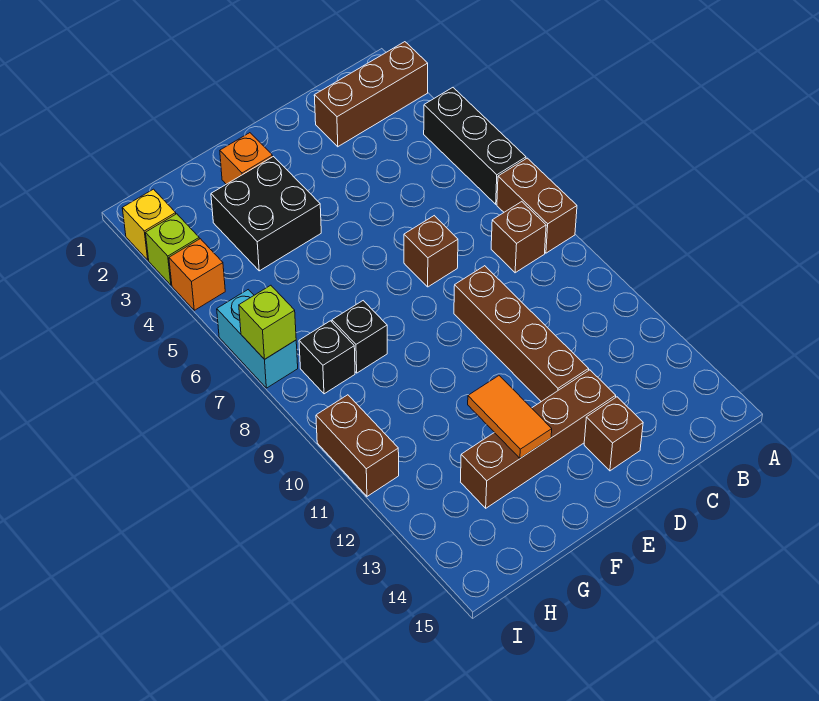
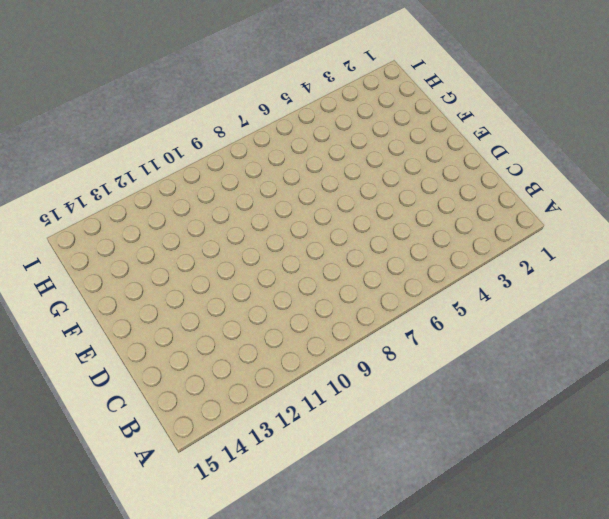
none -> brown brick A2:C2 level 1
none -> black brick A4:A6 level 1
none -> brown brick A7:A8 level 1

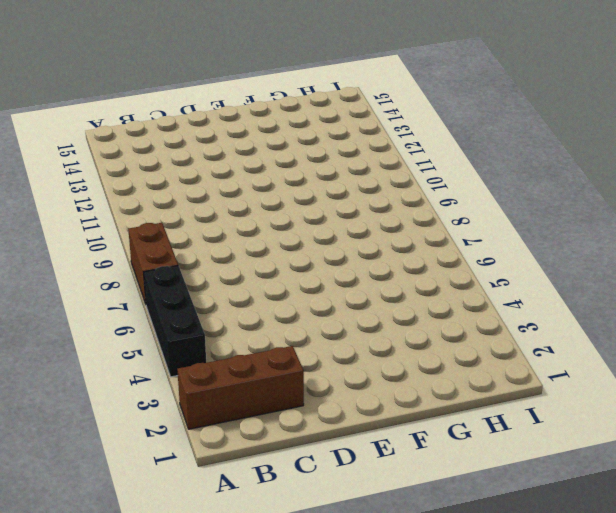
none -> brown brick B8 level 1
none -> brown brick D7 level 1
none -> brown brick D9:D12 level 1

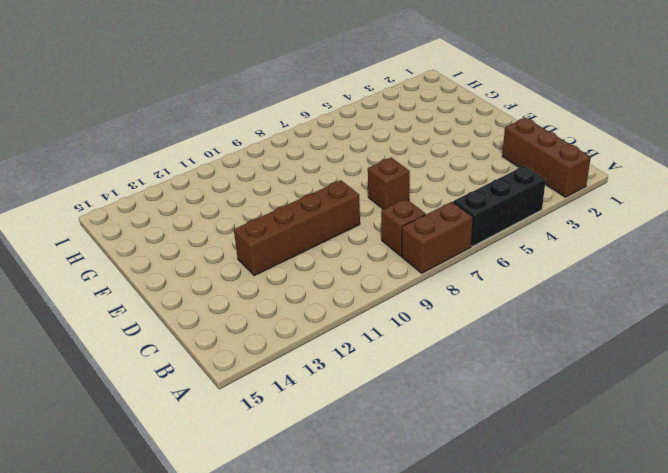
none -> brown brick D13:G13 level 1
none -> brown brick D14 level 1
none -> orange brick F2 level 1

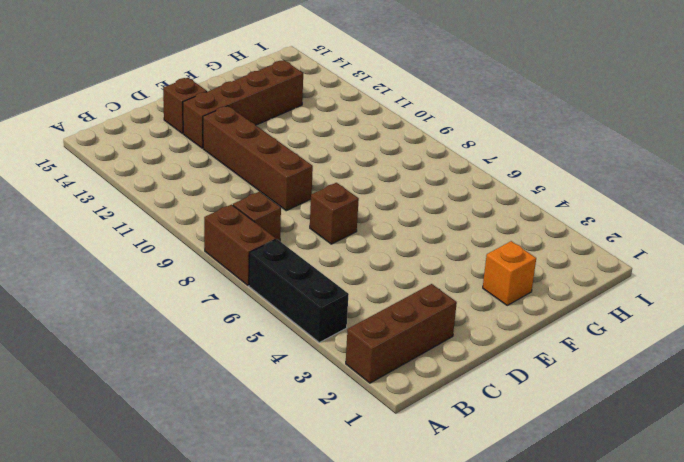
none -> black brick F3:G4 level 1
none -> black brick G8 level 1
none -> black brick H8 level 1

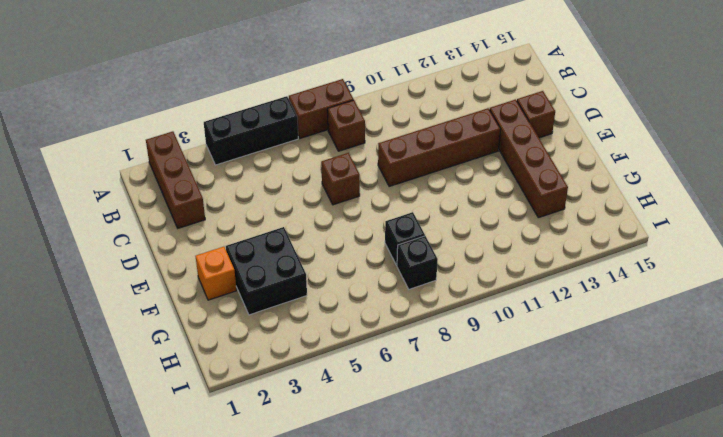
none -> yellow brick I2 level 1
none -> lime brick I3 level 1
none -> orange brick I4 level 1

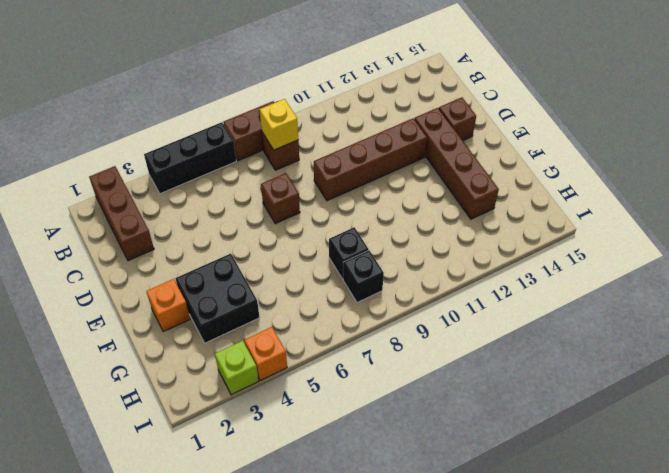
yellow brick B8 level 2 -> yellow brick I2 level 1
none -> cyan brick I6:I7 level 1
none -> brown brick I10:I11 level 1
none -> orange tile F12:F13 level 2

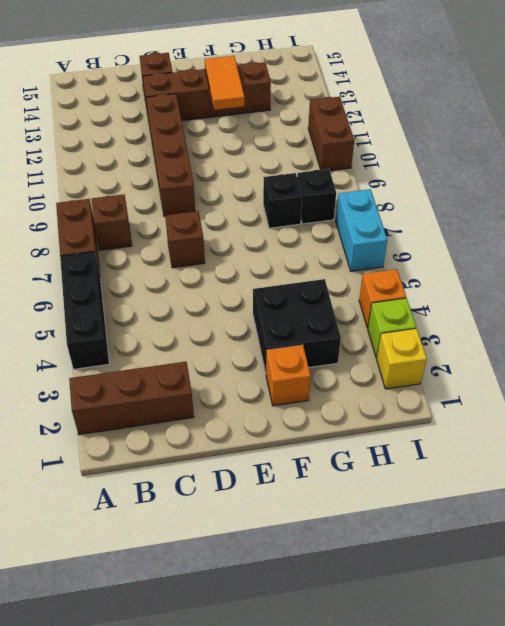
none -> lime brick I7 level 2

